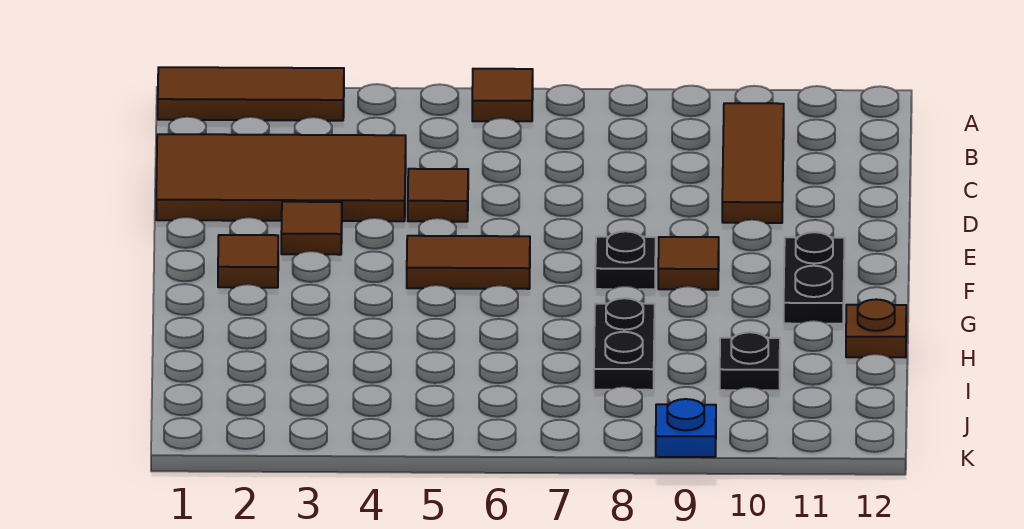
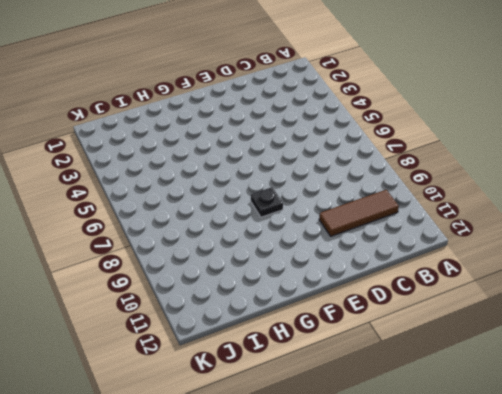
none -> brown tile A1:A3 level 1
none -> brown tile A6 level 1
none -> brown tile C1:D4 level 1

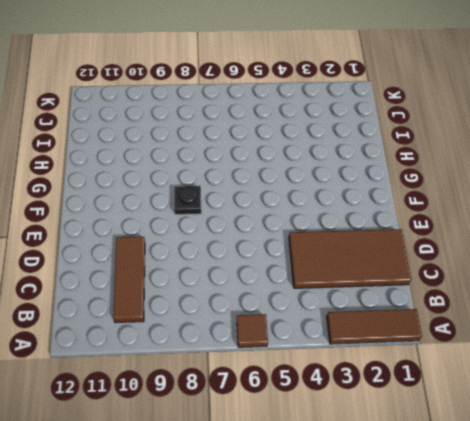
none -> brown tile D5 level 1
none -> brown tile E3 level 1
none -> brown tile F2 level 1

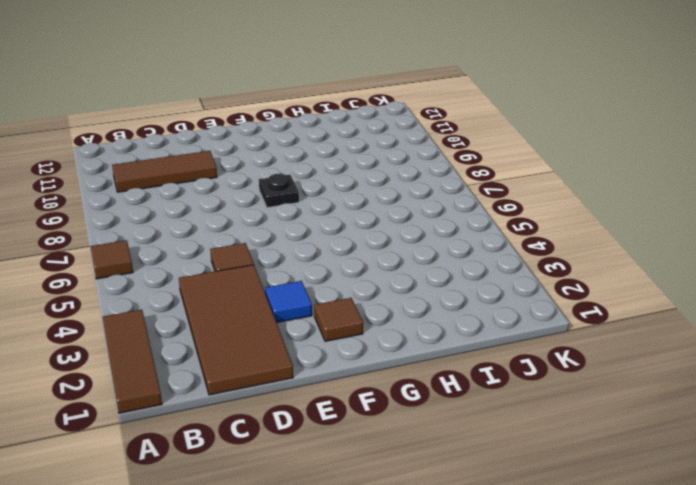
blue tile E3 level 1 -> brown tile E3 level 1
none -> brown tile F5:F6 level 1
none -> brown tile F9 level 1
none -> black plate F11:G11 level 1

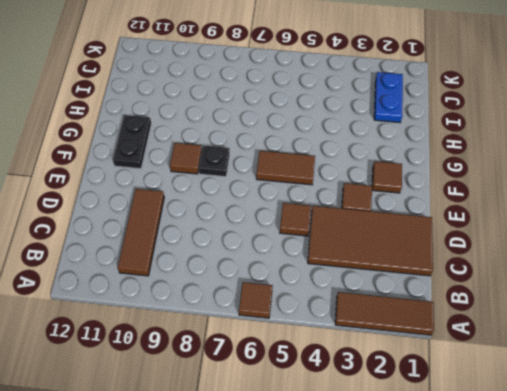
blue plate I2:J2 level 1 -> none
none -> black plate H8:I8 level 1
none -> brown plate H12 level 1
none -> black plate I10 level 1

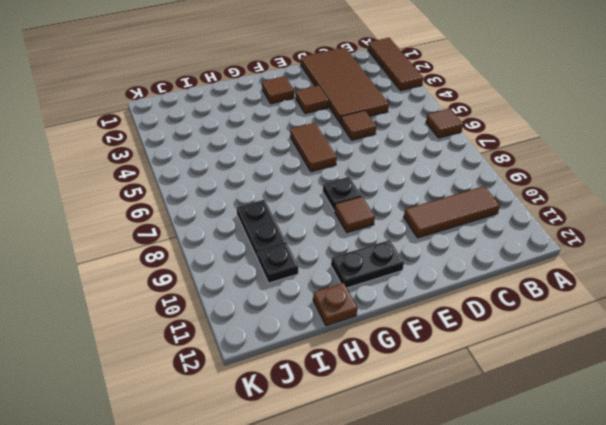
black plate I8:I9 level 1 -> black plate H8:I8 level 1
none -> blue plate K9 level 1

